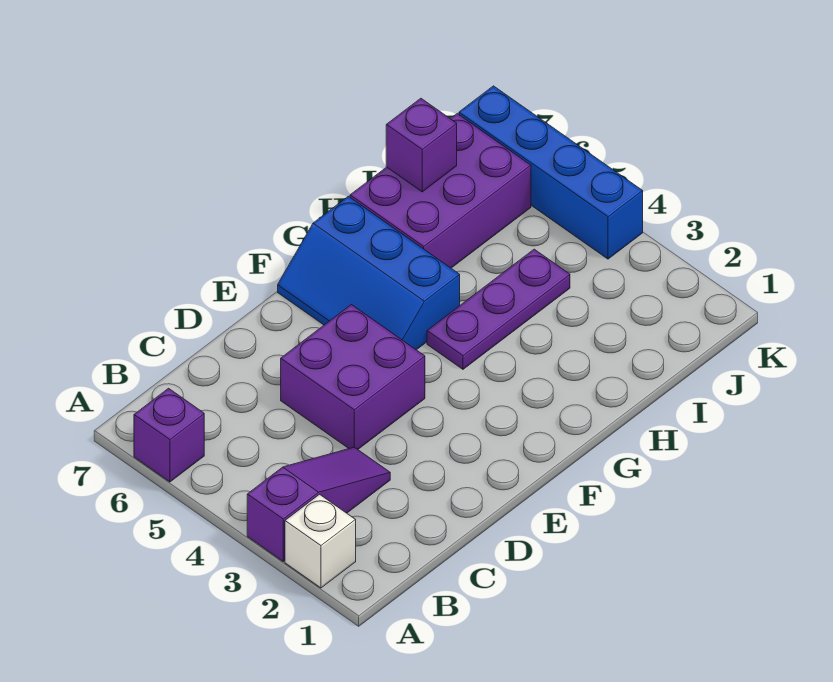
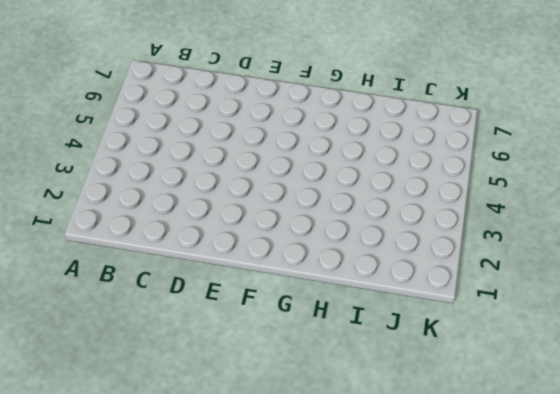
none -> white brick A2 level 1
none -> purple slope A3:C3 level 1 top A

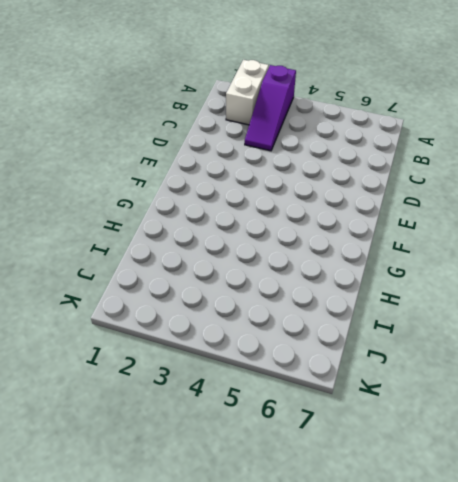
white brick A2:B2 level 1 -> white brick A2 level 1
none -> purple brick A6 level 1
none -> purple brick D4:E5 level 1

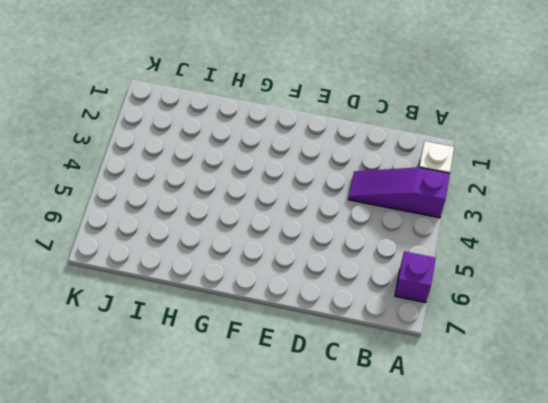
none -> purple brick D4:E5 level 1
none -> blue slope F5:G7 level 1 top G

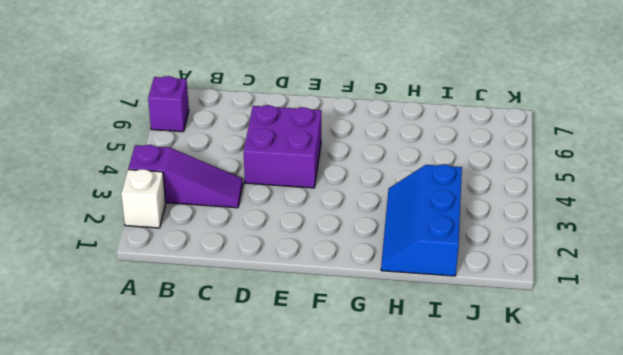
blue slope H1:I3 level 1 top I -> blue slope F5:G7 level 1 top G
none -> purple plate G4:I4 level 1
none -> purple brick H6:J7 level 1

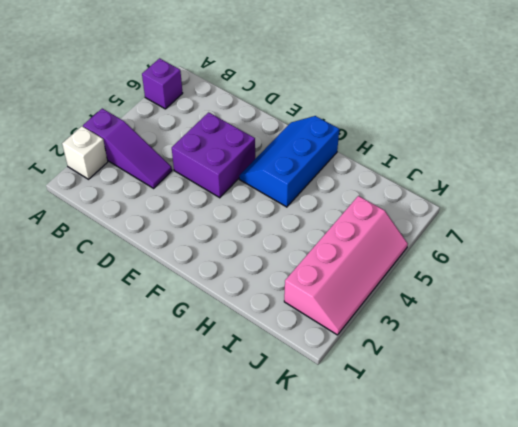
pink slope J2:K5 level 1 top J -> blue brick K4:K7 level 1
none -> purple plate G4:I4 level 1
none -> purple brick H6:J7 level 1

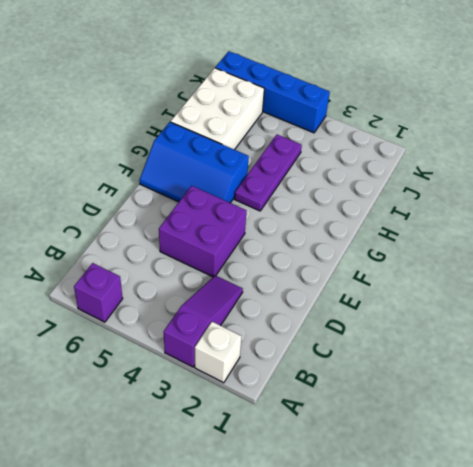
white brick H6:J7 level 1 -> purple brick H6:J7 level 1
none -> purple brick I7 level 2

